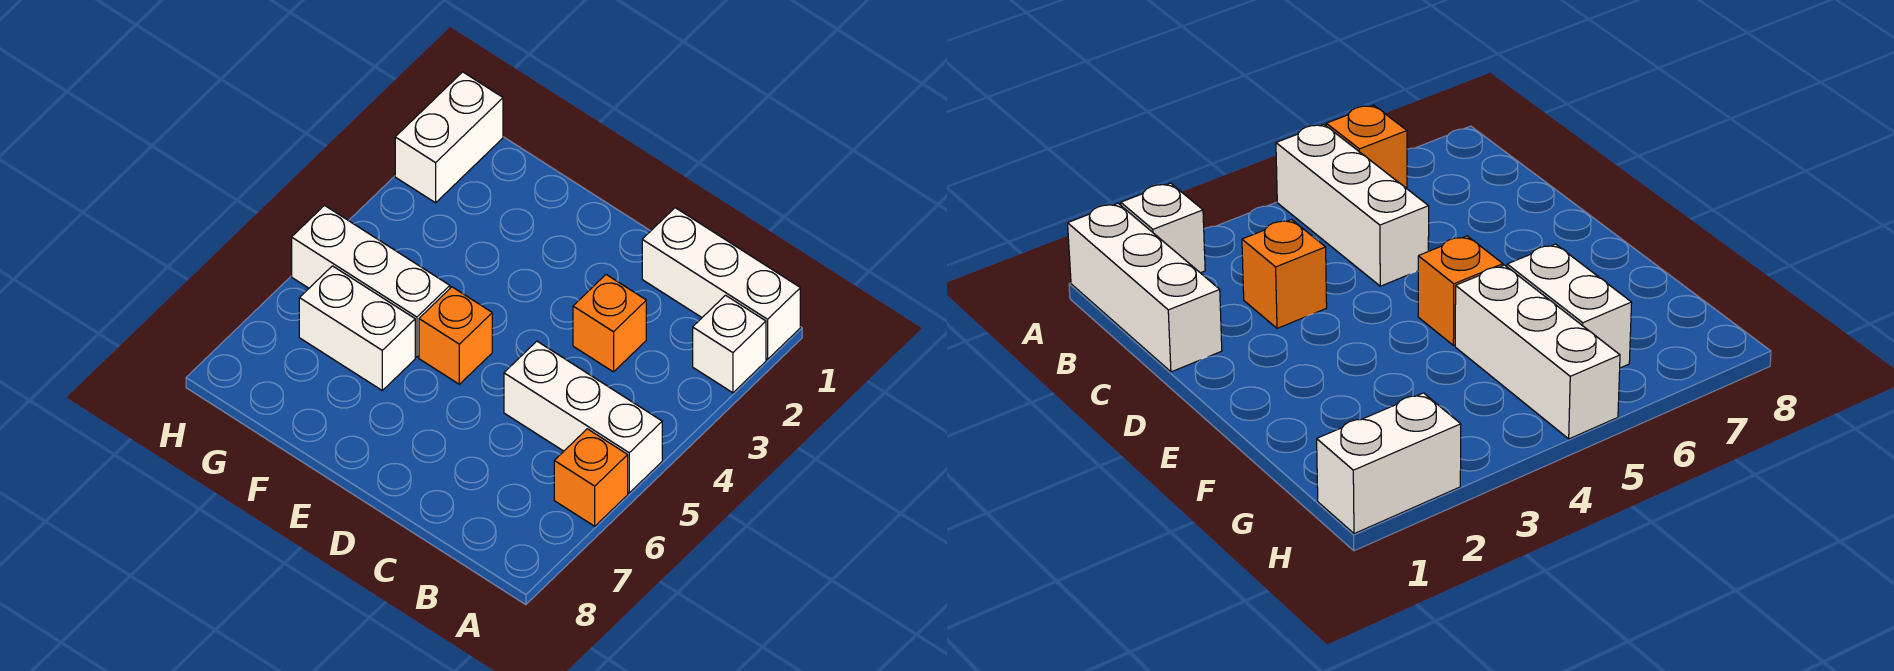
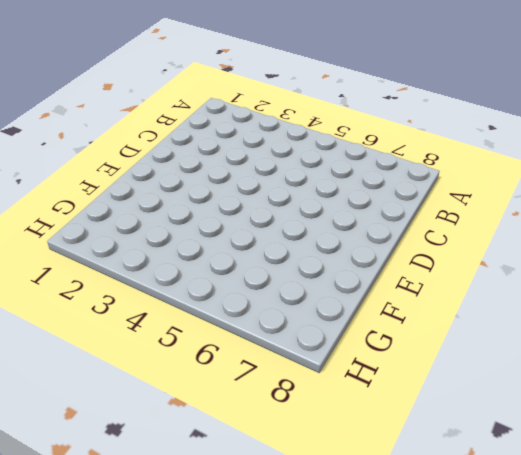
none -> white brick A1:C1 level 1
none -> white brick A2 level 1

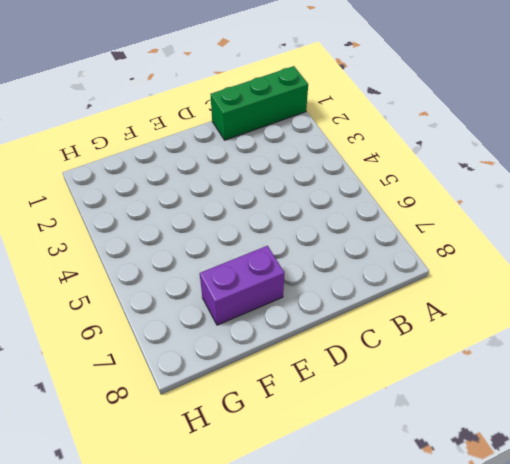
green brick A1:C1 level 1 -> white brick A1:C1 level 1
purple brick E7:F7 level 1 -> none
none -> white brick A2 level 1
none -> white brick A5:C5 level 1

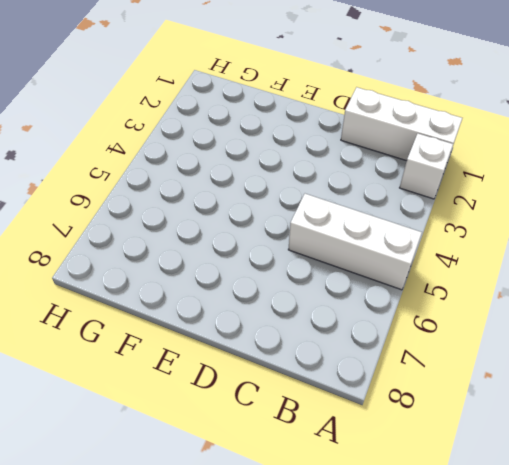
none -> orange brick A6 level 1
none -> orange brick C3 level 1

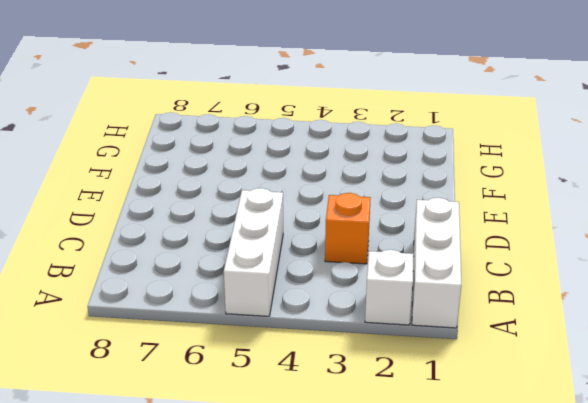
none -> orange brick A6 level 1
none -> orange brick E5 level 1

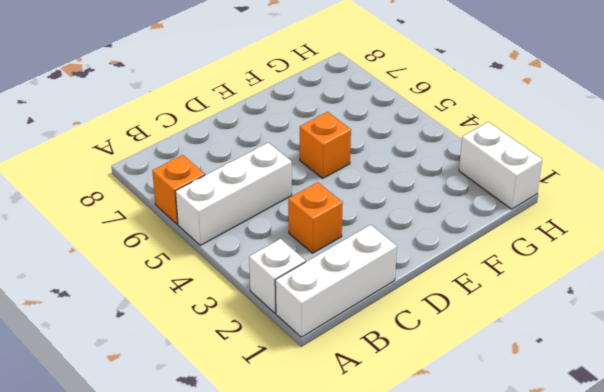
none -> white brick F5:H5 level 1
none -> white brick F6:G6 level 1

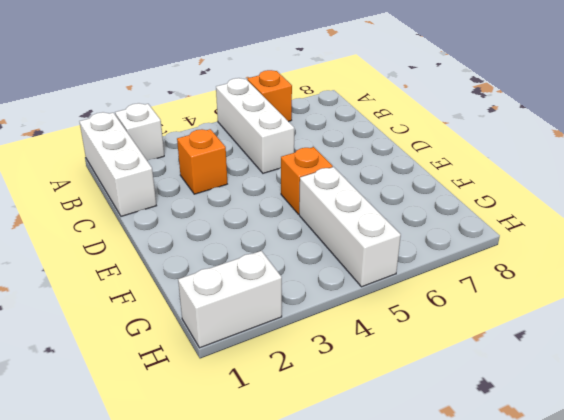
none -> white brick F6:G6 level 1

